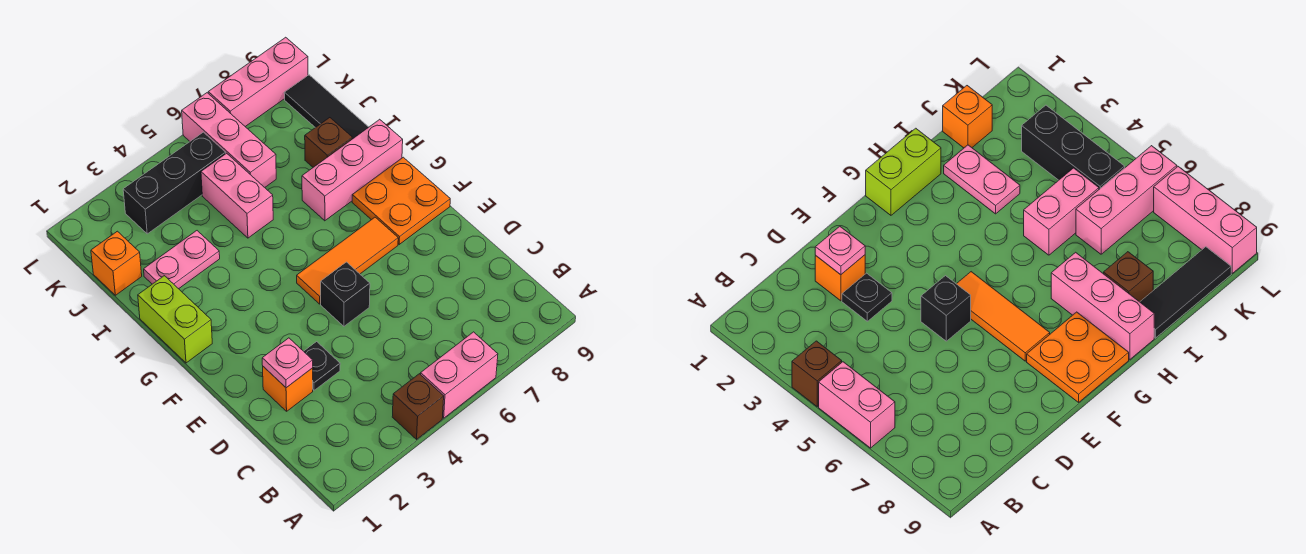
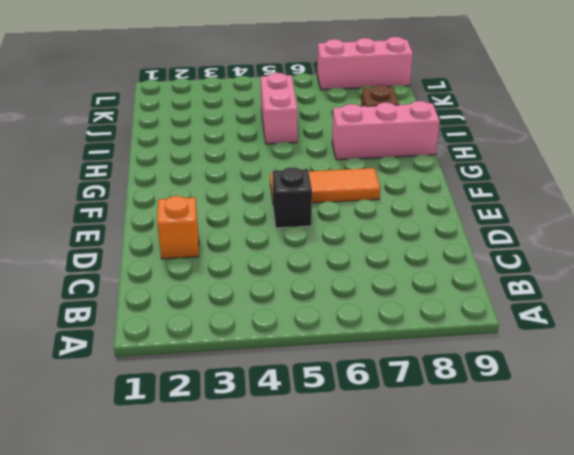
none -> brown brick A4 level 1
none -> pink brick A5:A6 level 1
none -> black plate D3 level 1

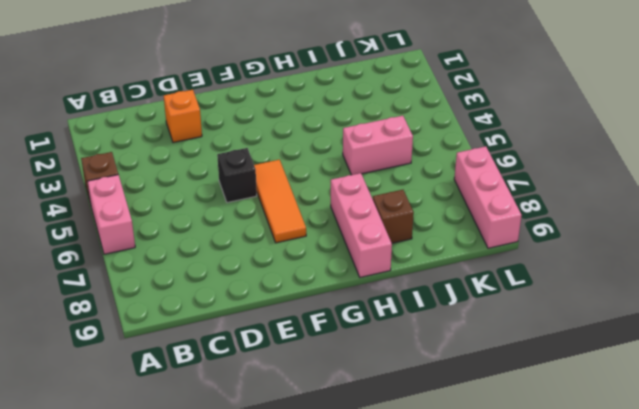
none -> black plate D3 level 1
none -> orange plate F8:G9 level 1
none -> lime brick G1:H1 level 1

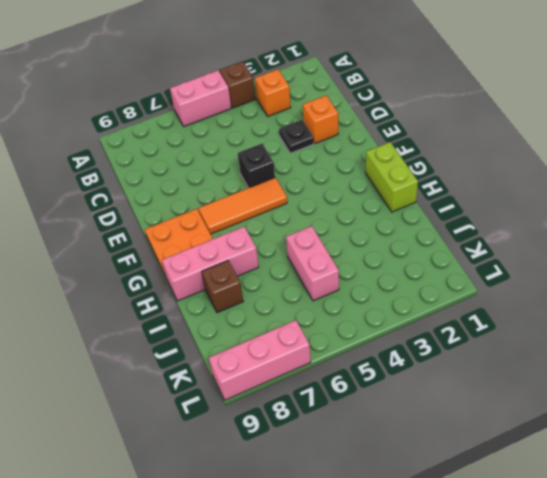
orange brick B3 level 1 -> orange brick J1 level 1
none -> pink plate I2:I3 level 1
none -> black tile I9:K9 level 1
none -> pink brick J6:L6 level 1

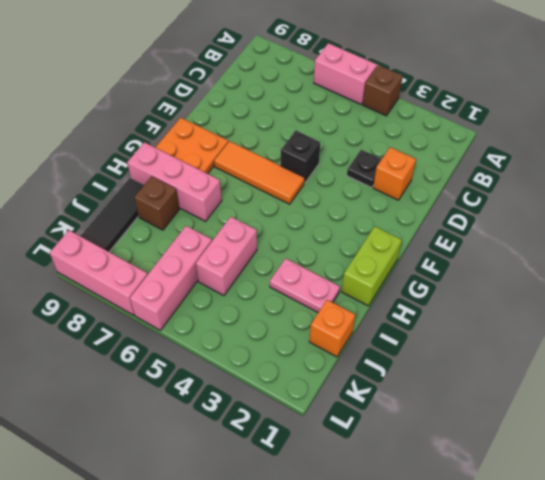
none -> black brick K3:K5 level 1
none -> pink plate D2 level 2

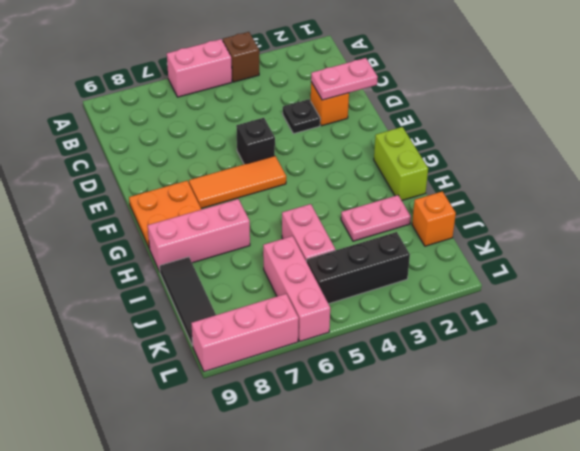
pink plate D1:D2 level 2 -> pink plate D2 level 2
none -> brown brick I8 level 1

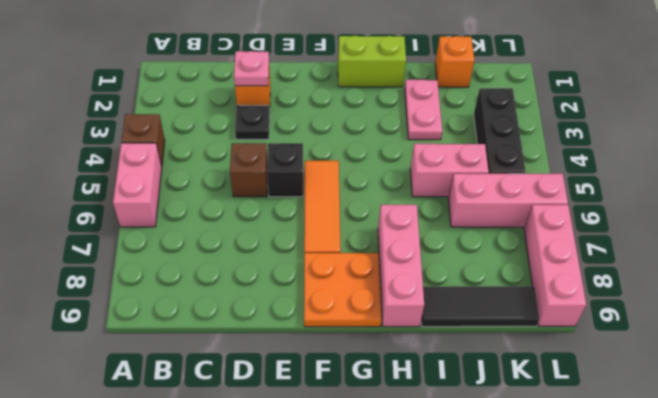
brown brick D5 level 1 -> brown brick I8 level 1

